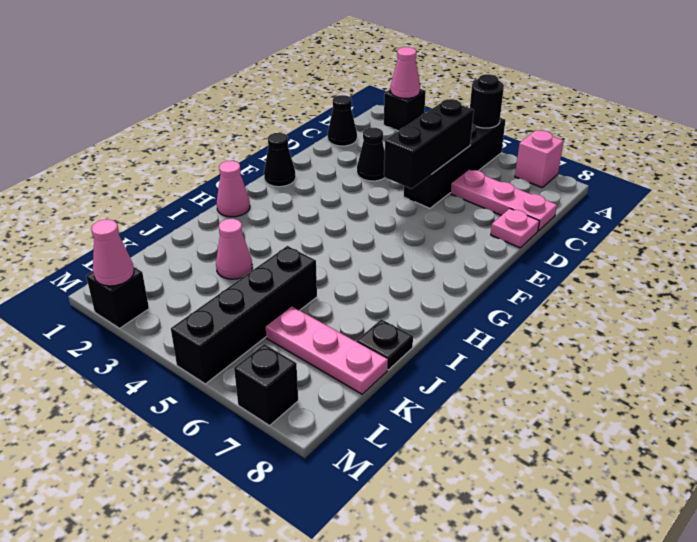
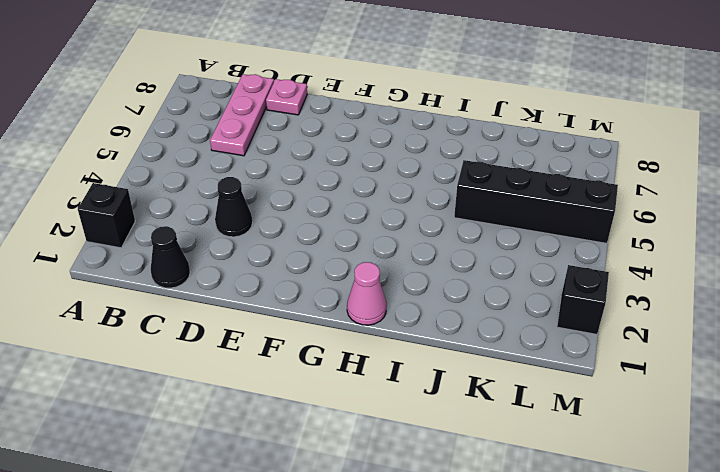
none -> black brick A5:D5 level 1
none -> pink brick A7 level 1
none -> black cone F1 level 1

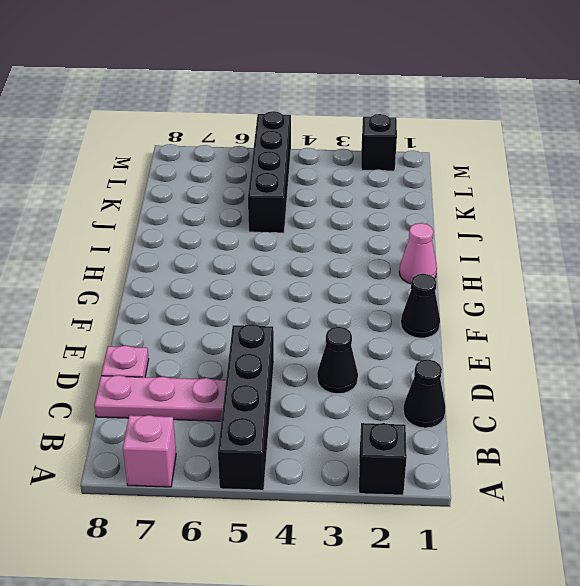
none -> pink cone J3 level 1
none -> black plate J8 level 1
none -> pink plate K6:K8 level 1

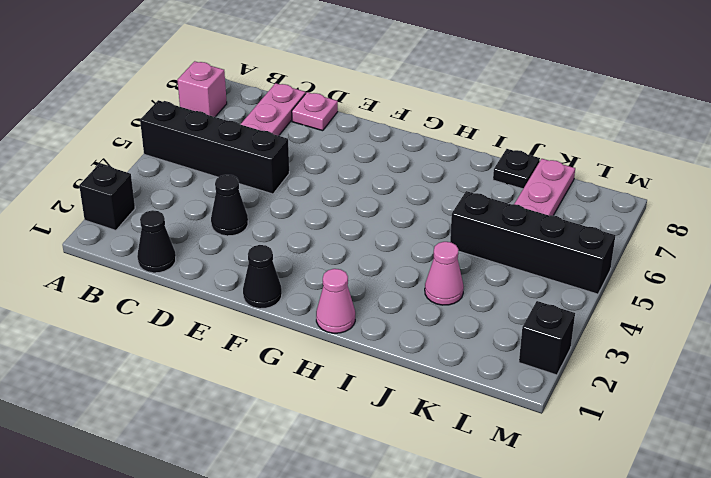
none -> black brick M7 level 1
none -> pink cone A2 level 2
none -> black round brick A5 level 2

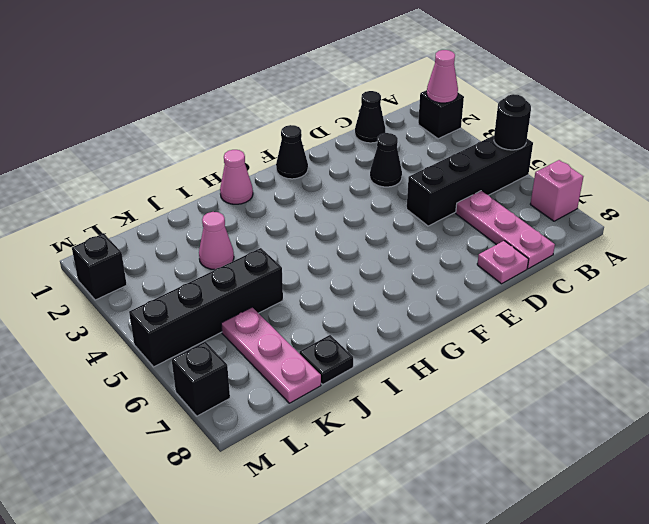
none -> black brick C5:E5 level 2
none -> pink cone M2 level 2

